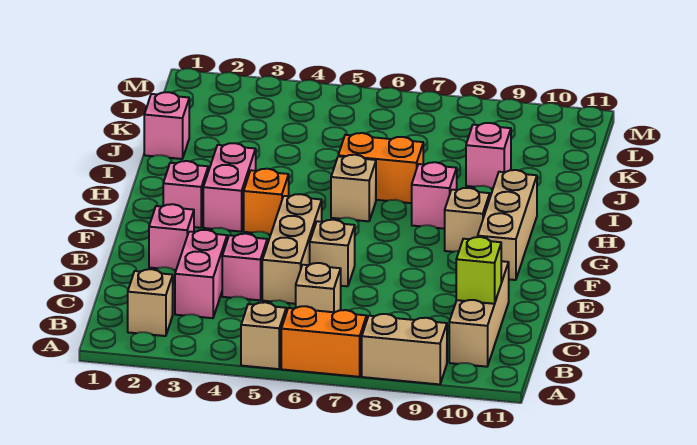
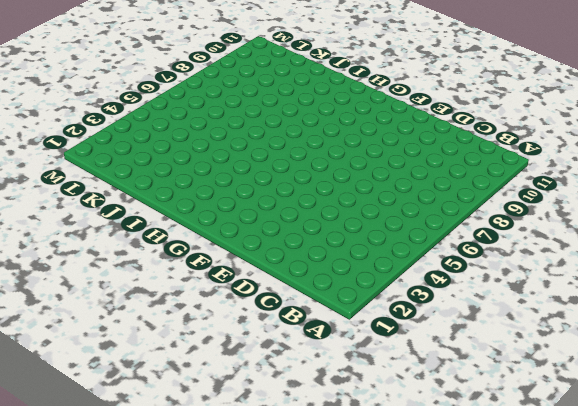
none -> tan brick A5 level 1
none -> orange brick A6:A7 level 1
none -> tan brick A8:A9 level 1

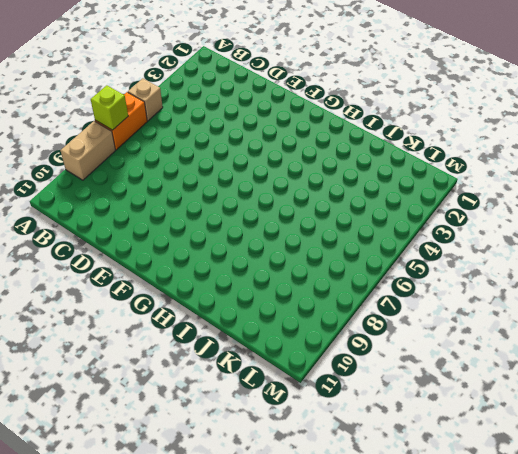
lime brick A7 level 2 -> lime brick C10 level 2
none -> tan brick B2 level 1
none -> tan brick B10:D10 level 1
none -> pink brick C3:D3 level 1

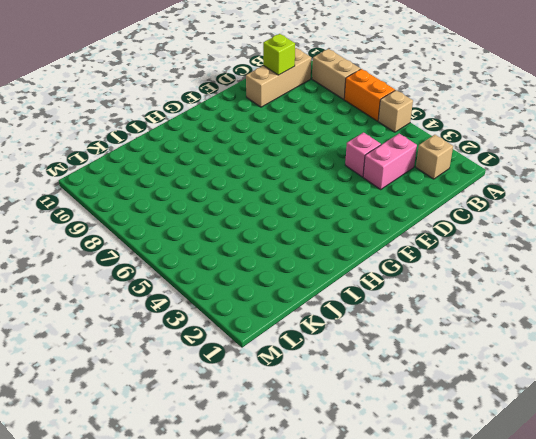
none -> tan brick C6 level 1
none -> tan brick D5:F5 level 1
none -> pink brick E2 level 1

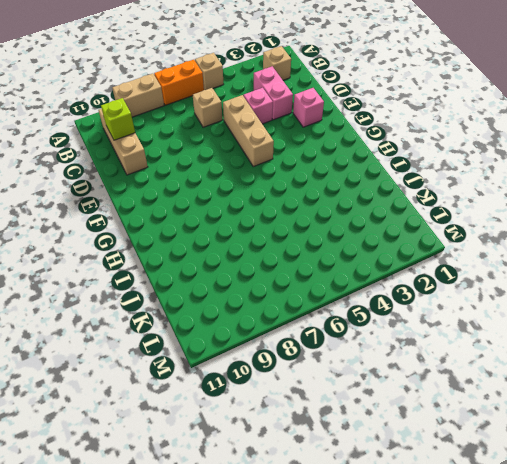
none -> tan brick E6 level 1
none -> tan brick F10:H10 level 1
none -> pink brick G2 level 1

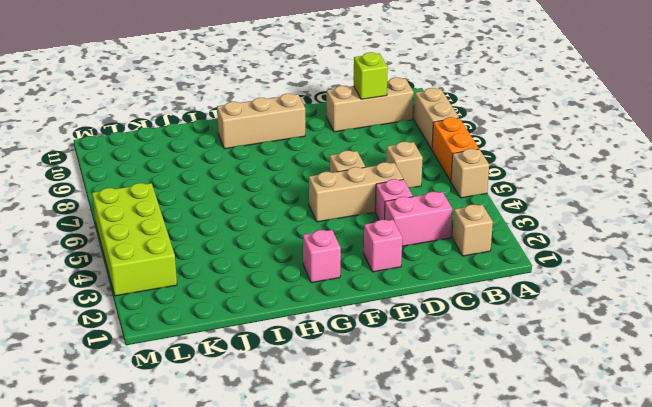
lime brick L3:M6 level 1 -> none
none -> pink brick G3:H3 level 1
none -> orange brick G4 level 1
none -> tan brick G9 level 1

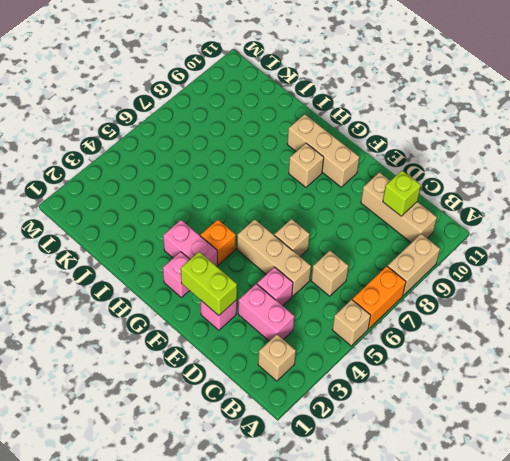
lime brick E2:F2 level 2 -> none
none -> tan brick H6 level 1
none -> pink brick H8 level 1
none -> orange brick I6:I7 level 1

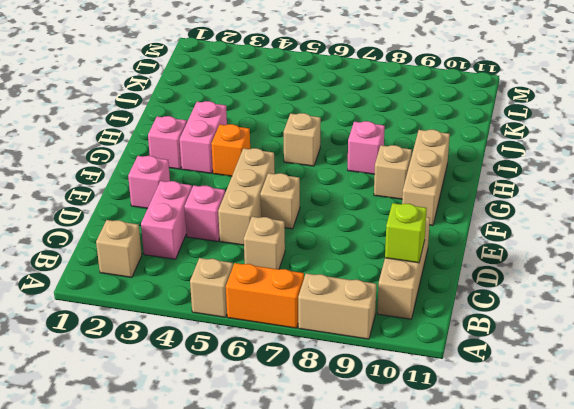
none -> orange brick I6:I7 level 1
none -> pink brick J1 level 1
none -> pink brick J9 level 1

